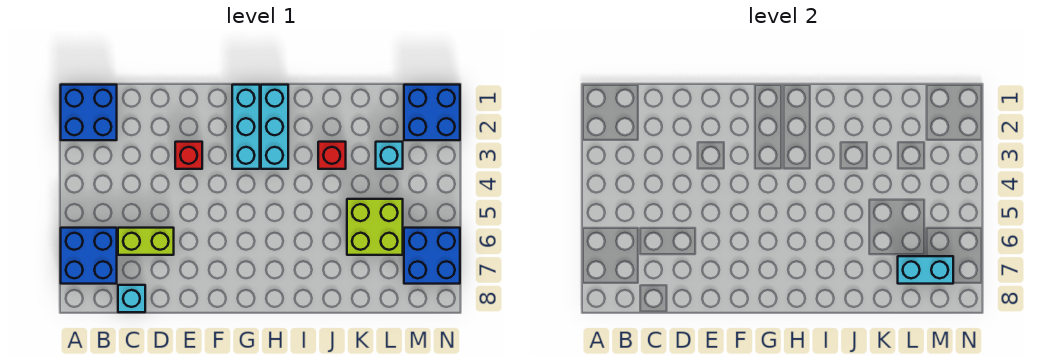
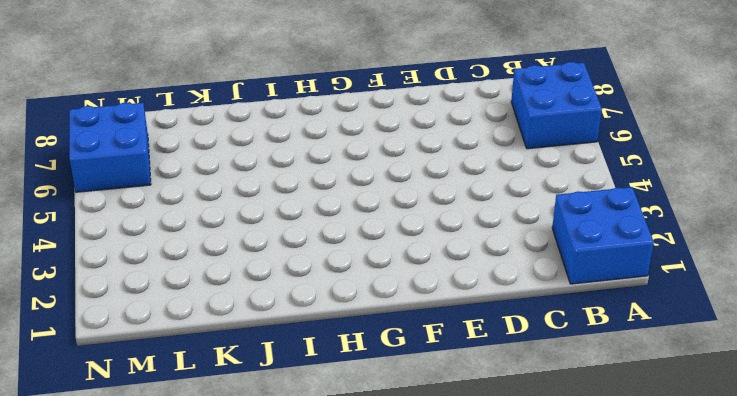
none -> lime brick C6:D6 level 1
none -> cyan brick C8 level 1
none -> red brick E3 level 1

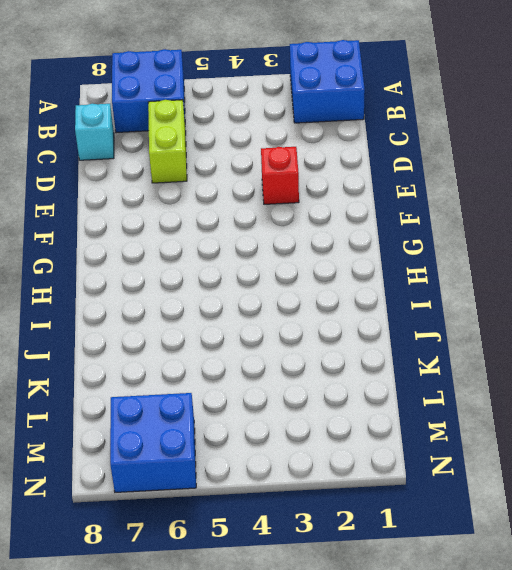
none -> cyan brick G1:G3 level 1
none -> cyan brick H1:H3 level 1
none -> red brick J3 level 1

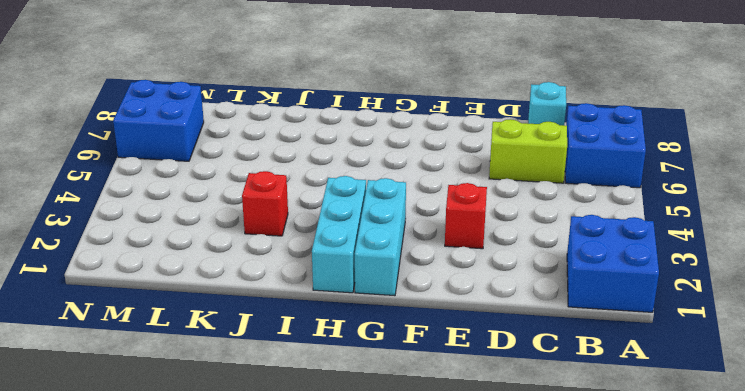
none -> lime brick K5:L6 level 1
none -> cyan brick L3 level 1
none -> blue brick M1:N2 level 1

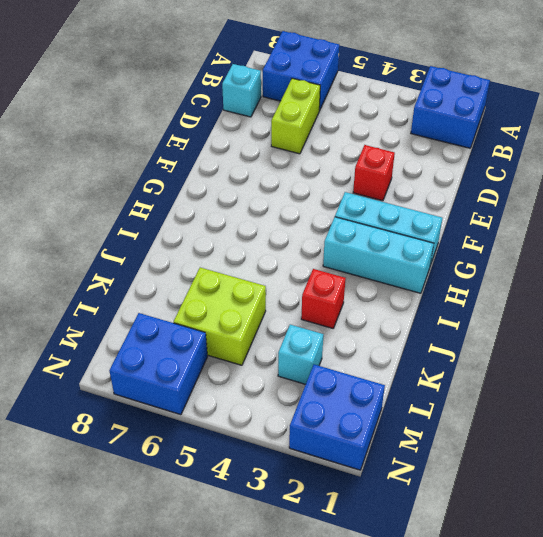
none -> cyan brick L7:M7 level 2

